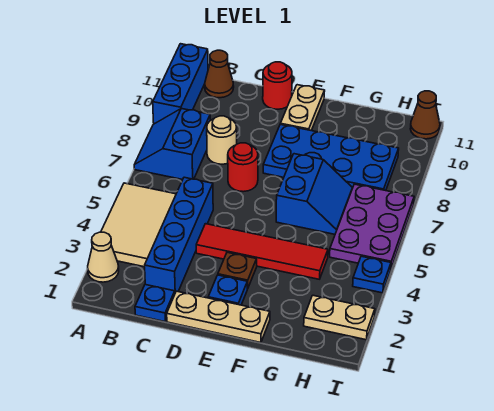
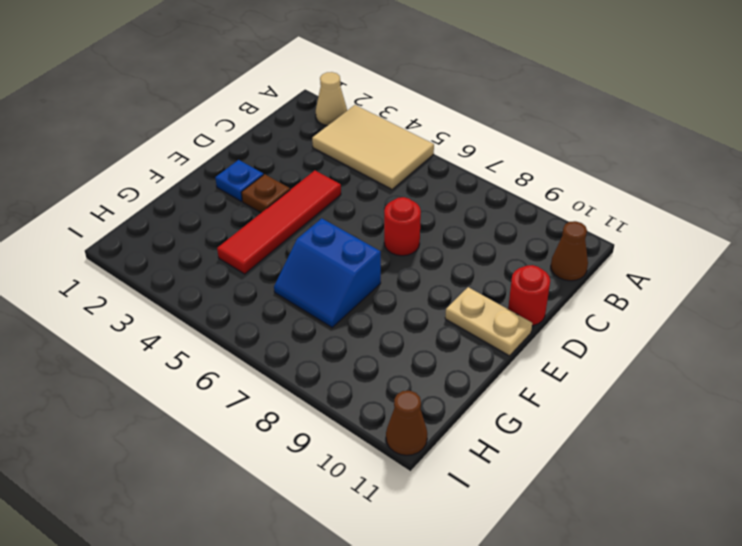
none -> blue slope A7:B8 level 1 top B
none -> blue brick A9:A11 level 1
none -> blue plate C1 level 1

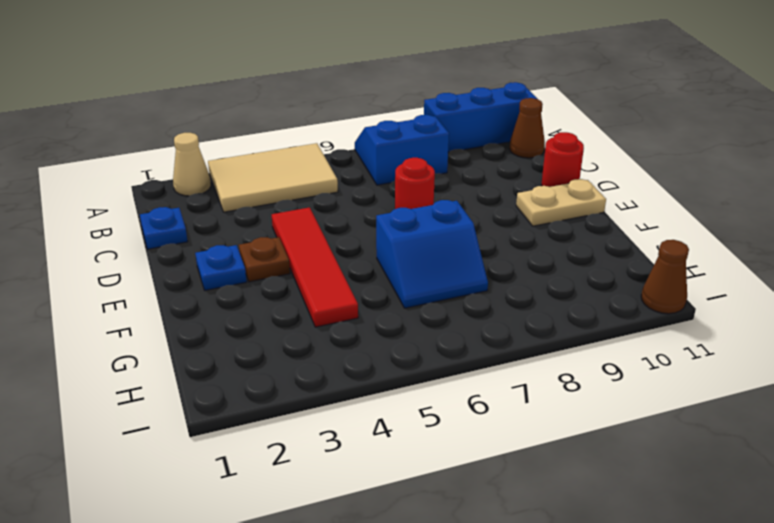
none -> blue brick C2:C5 level 1
none -> tan round brick C8 level 1
none -> tan plate D1:F1 level 1

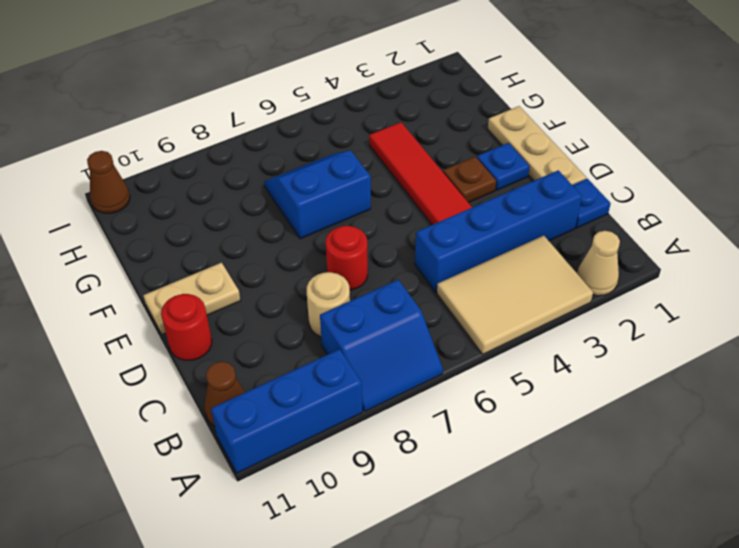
none -> blue plate E8:H9 level 1
none -> tan plate H2:I2 level 1
none -> purple plate H5:I7 level 1

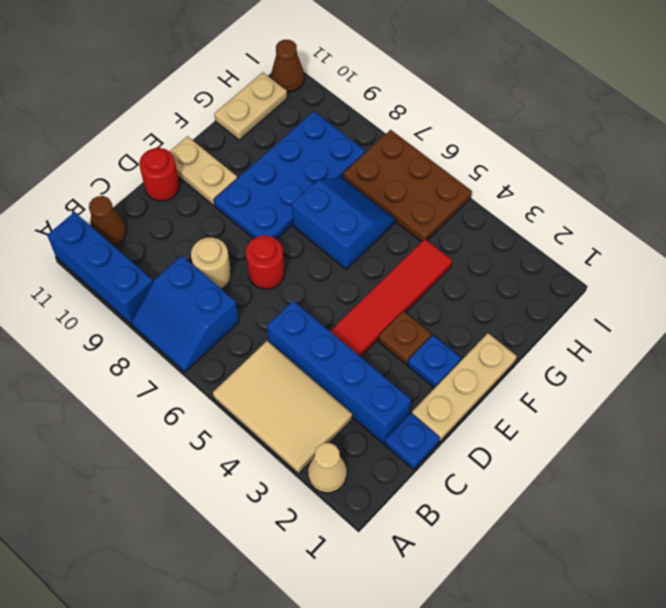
tan plate G11:H11 level 1 -> tan plate H2:I2 level 1
brown plate H5:I7 level 1 -> purple plate H5:I7 level 1
none -> blue plate I4 level 1

